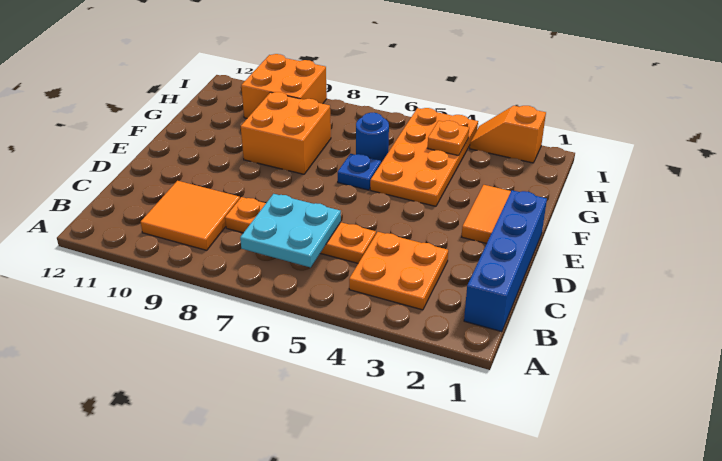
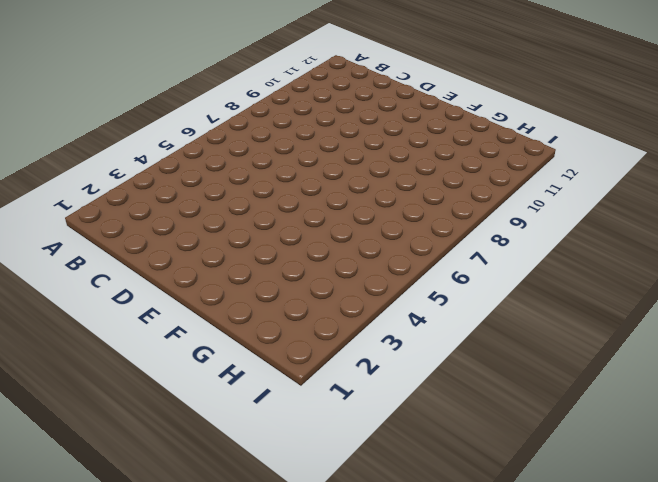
none -> blue brick B1:E1 level 1
none -> orange plate B3:C4 level 1
none -> orange tile B9:C10 level 1

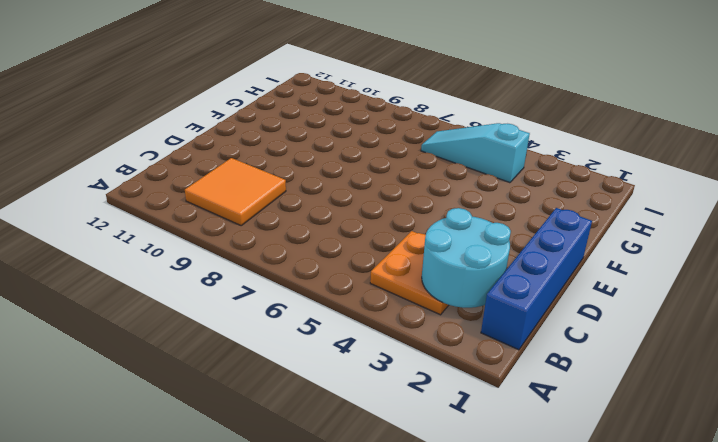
cyan round brick B2:C3 level 2 -> none
cyan slope H4:H6 level 1 top 4 -> orange plate F4:I5 level 1
none -> orange plate C5:C8 level 1
none -> orange tile E2:F2 level 1
none -> blue plate F6 level 1

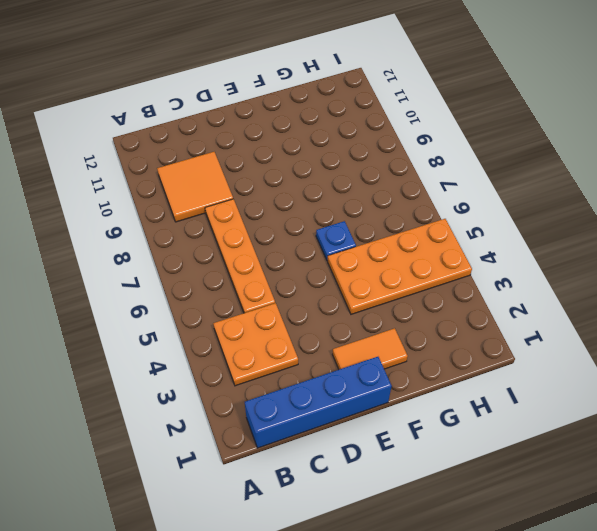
none -> orange brick F8:G9 level 1
none -> blue round brick G6 level 1
none -> orange brick H9:I10 level 1

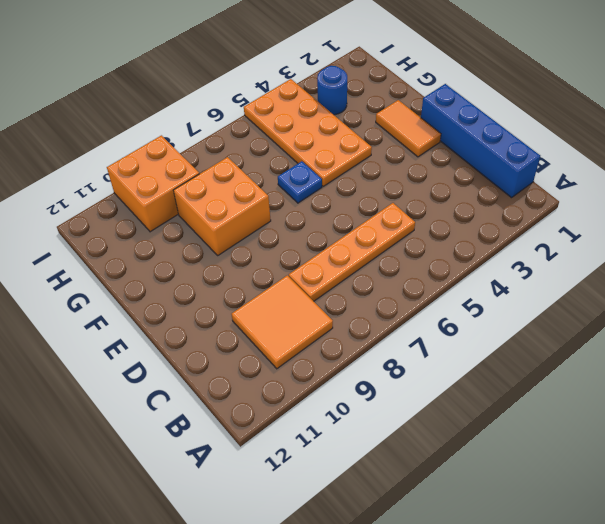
blue round brick H3 level 1 -> blue round brick G6 level 1
none -> orange plate B3:C4 level 1
none -> orange slope I2:I3 level 1 top 2
none -> cyan plate B6:C7 level 2

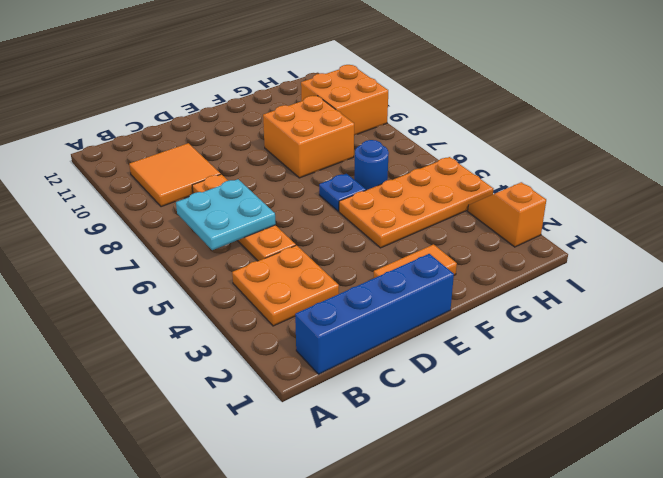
none -> orange plate H4 level 2

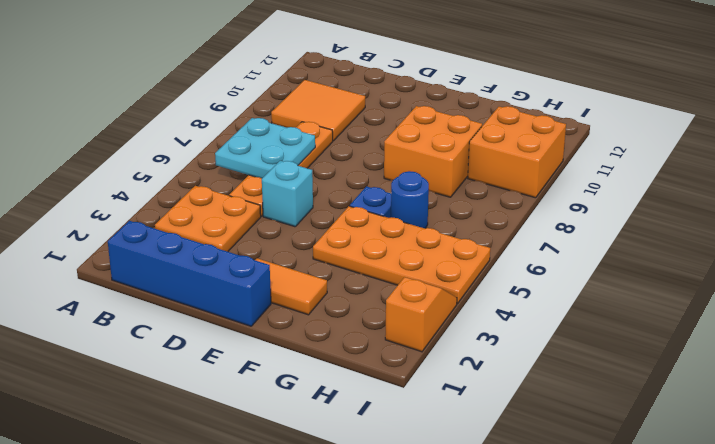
cyan brick D5 level 1 -> none
none -> orange plate H4 level 2

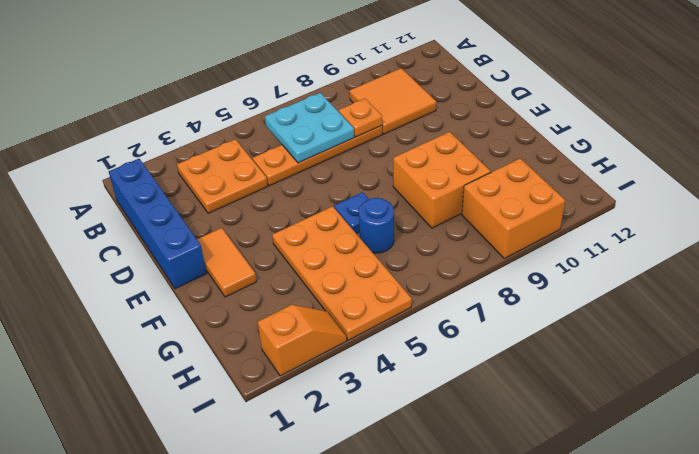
orange plate C8 level 2 -> orange plate H4 level 2

